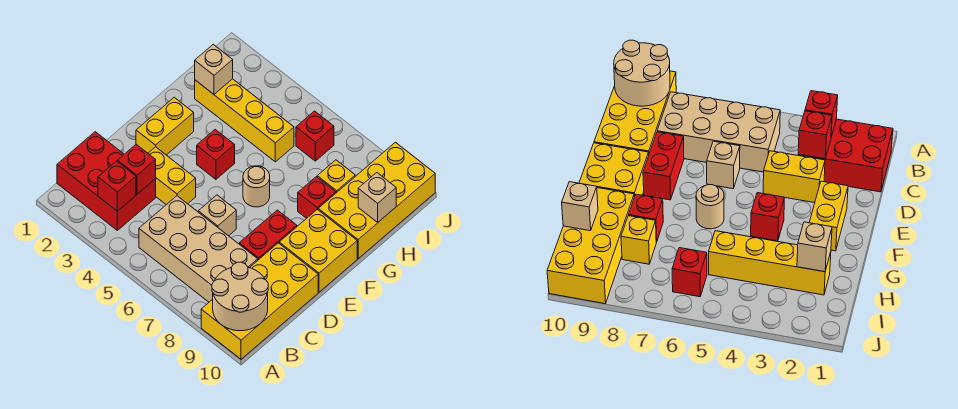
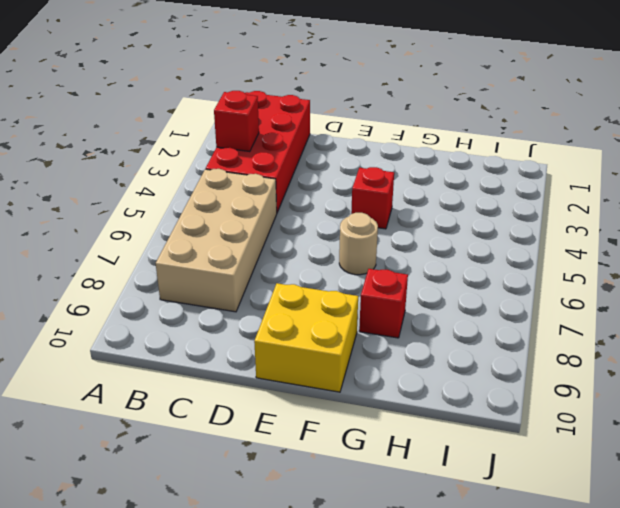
red brick B1:C4 level 1 -> red brick B1:C3 level 1
none -> yellow brick A9:D10 level 1
none -> yellow brick D3:D4 level 1
none -> tan brick D6 level 1

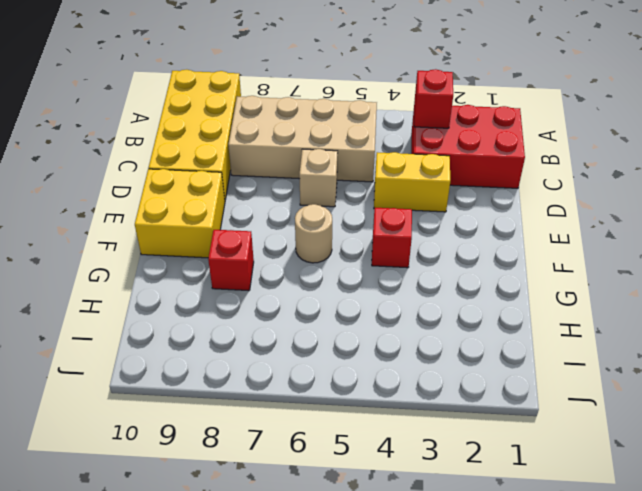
none -> red brick D8:E8 level 1
none -> yellow brick E2:F2 level 1
none -> yellow brick G9:J10 level 1

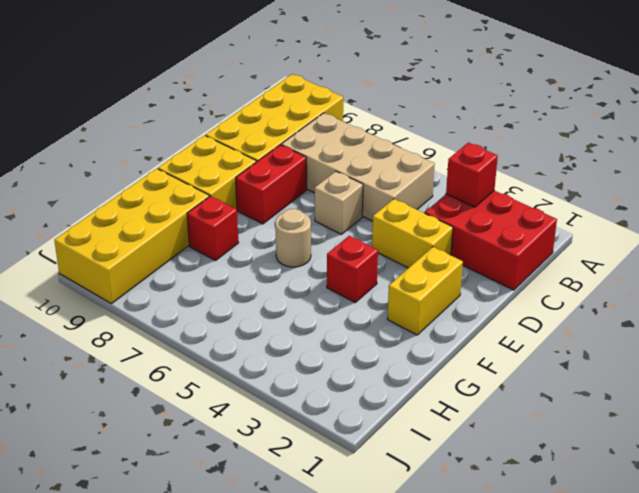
none -> yellow brick H2:H5 level 1
none -> yellow brick H8 level 1
none -> red brick I6 level 1

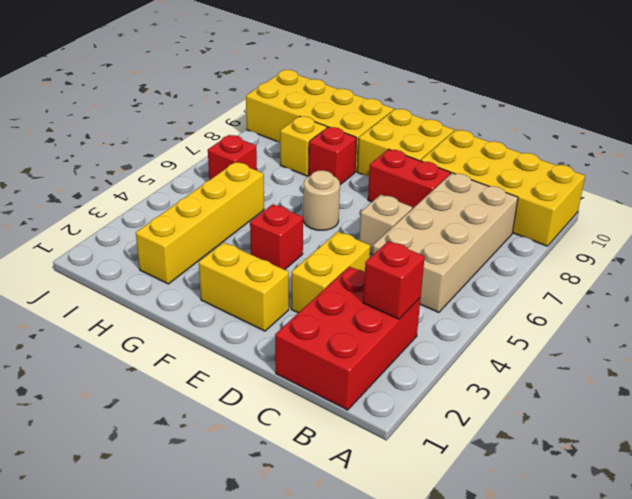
none -> tan round brick A9:B10 level 2
none -> red brick C3 level 2
none -> tan brick H2 level 2

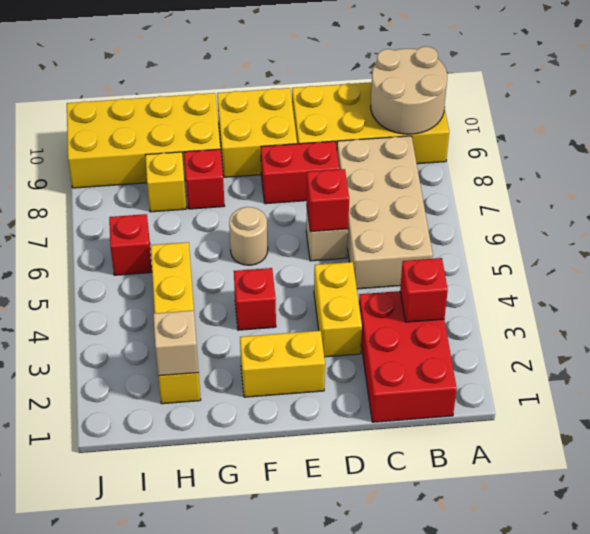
red brick D6 level 2 -> red brick C3 level 2
none -> tan brick H10 level 2

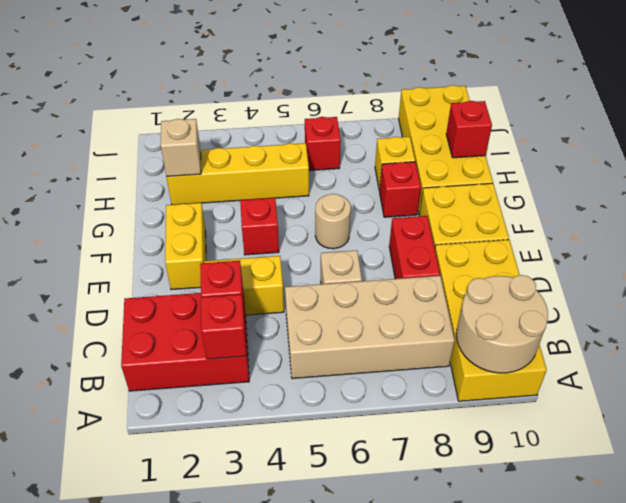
red brick H10 level 2 -> tan brick H10 level 2

